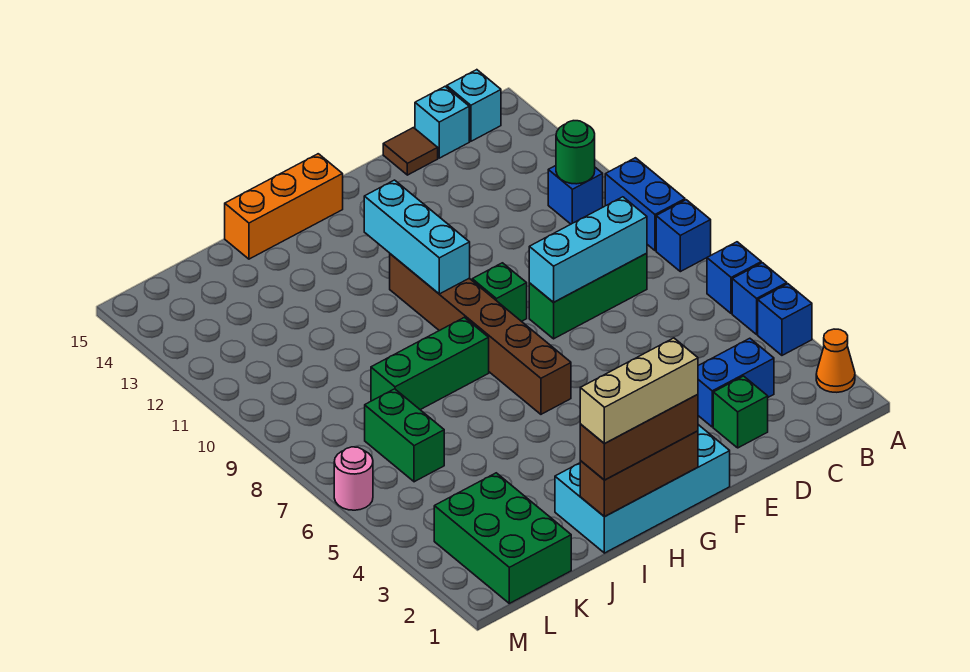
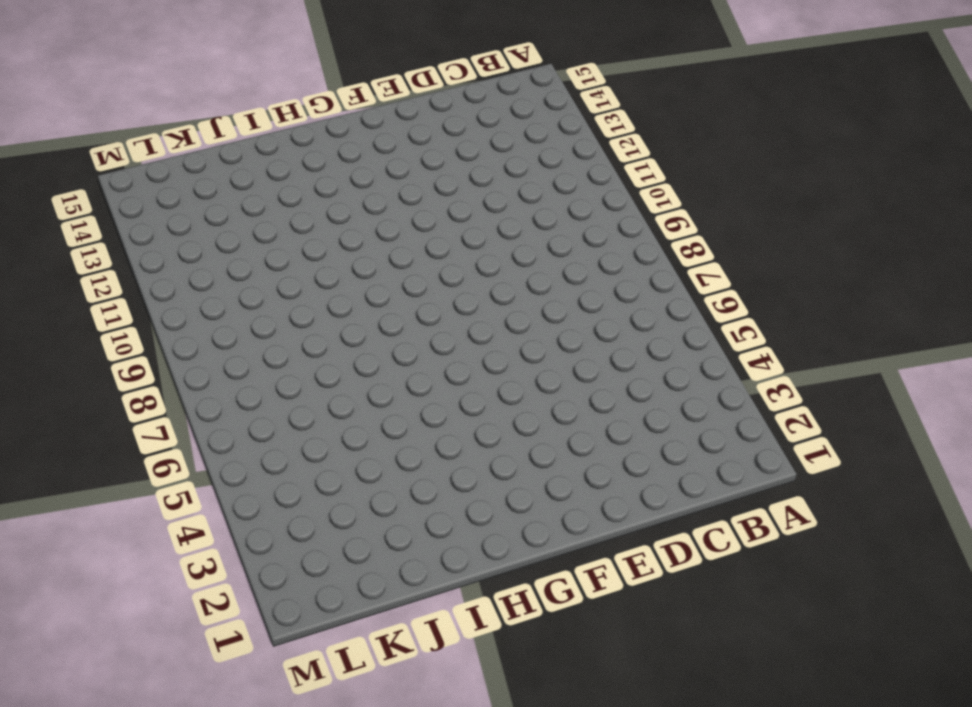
none -> orange cone A2 level 1
none -> blue brick A4 level 1
none -> blue brick A5 level 1

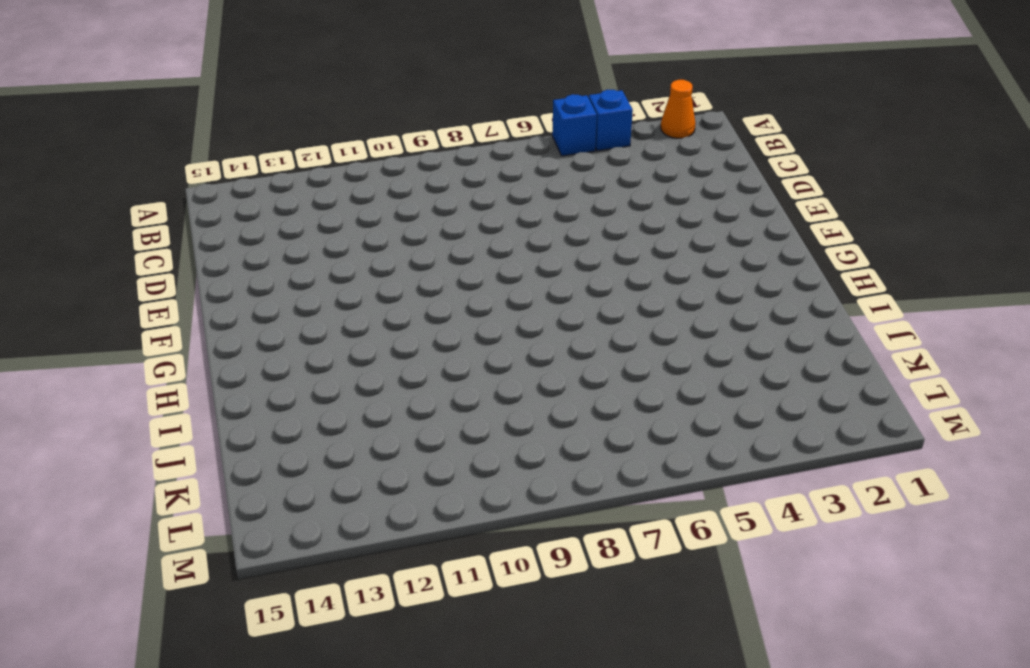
none -> blue brick A6 level 1
none -> blue brick A8 level 1
none -> blue brick A9:A10 level 1

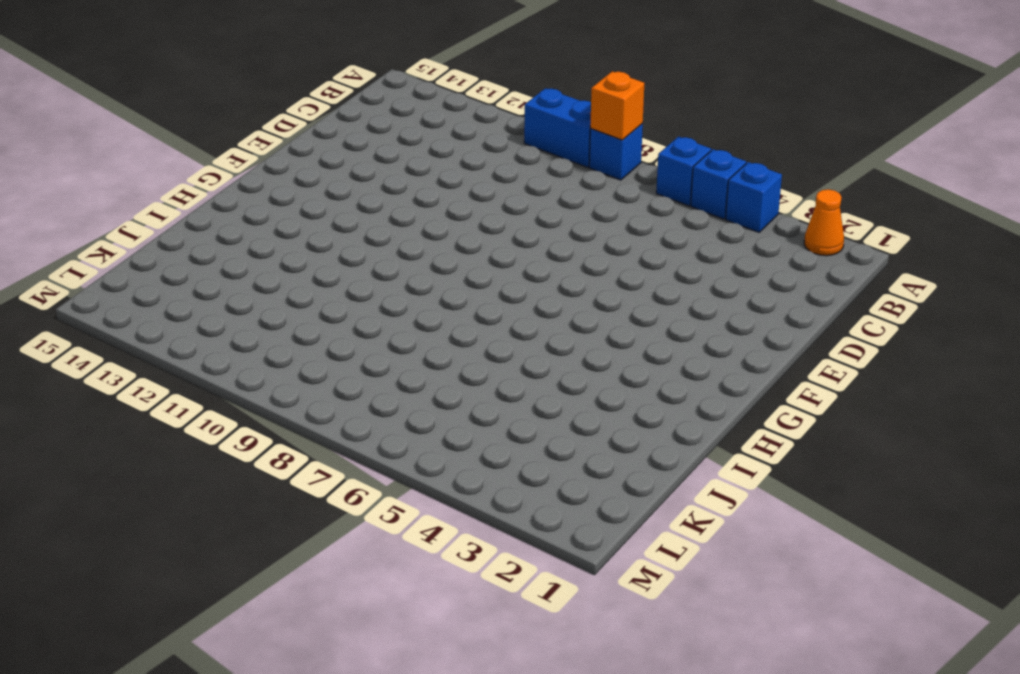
orange brick A8 level 2 -> none
none -> blue brick B11 level 1
none -> cyan brick B15 level 1
none -> blue brick C3:D3 level 1

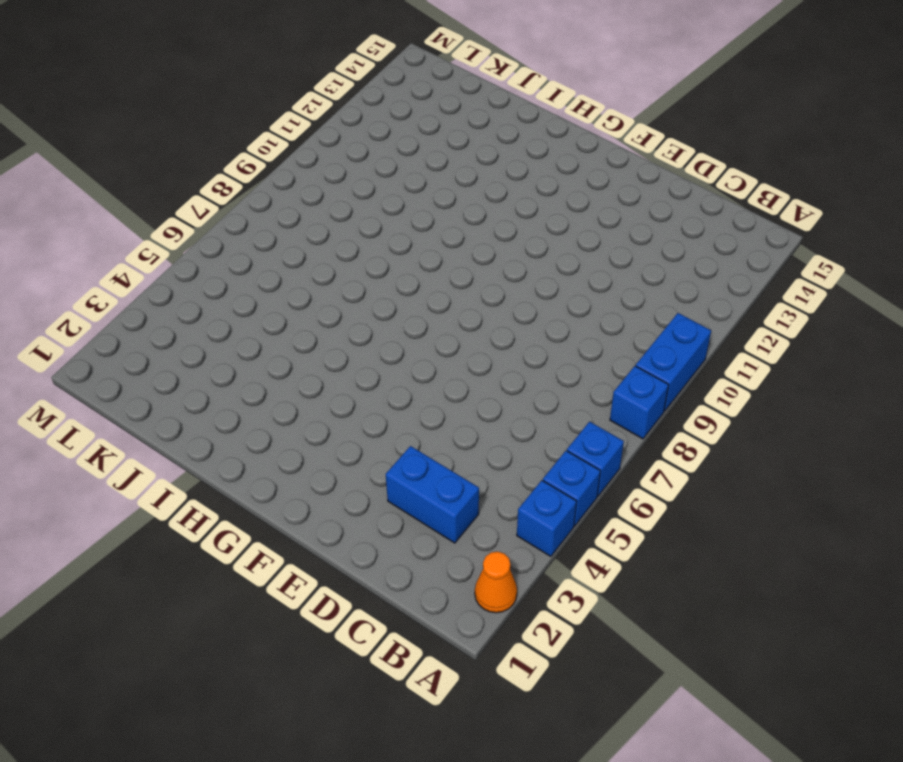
none -> blue brick B11 level 1
none -> cyan brick B15 level 1
none -> green brick C8:E8 level 1

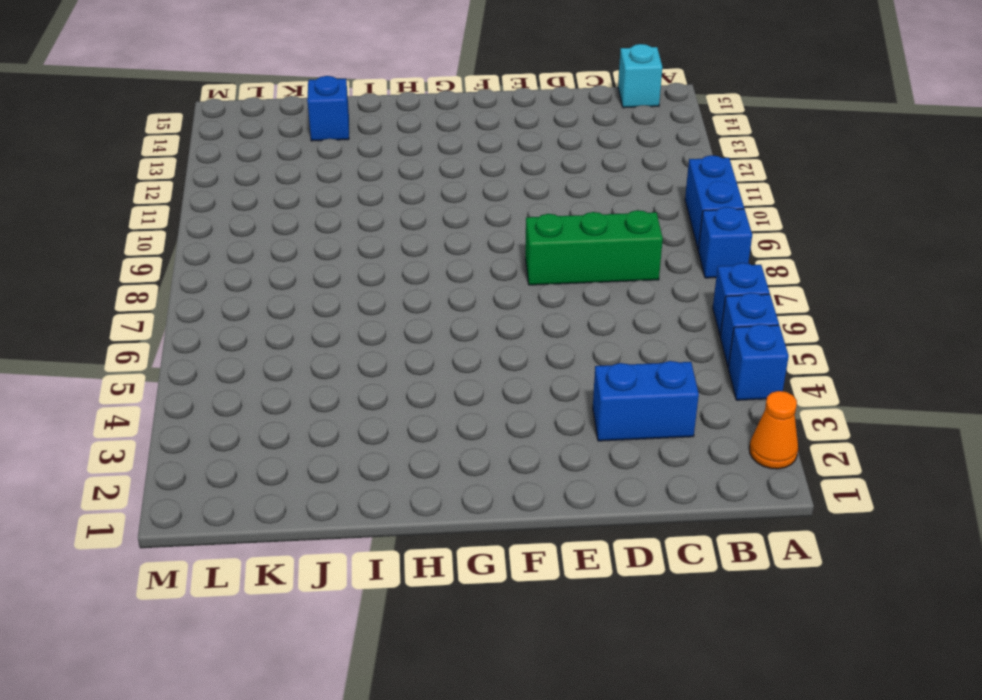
blue brick J14 level 1 -> blue brick B11 level 1
none -> cyan brick C15 level 1
none -> green brick D2 level 1
none -> brown tile D15 level 1

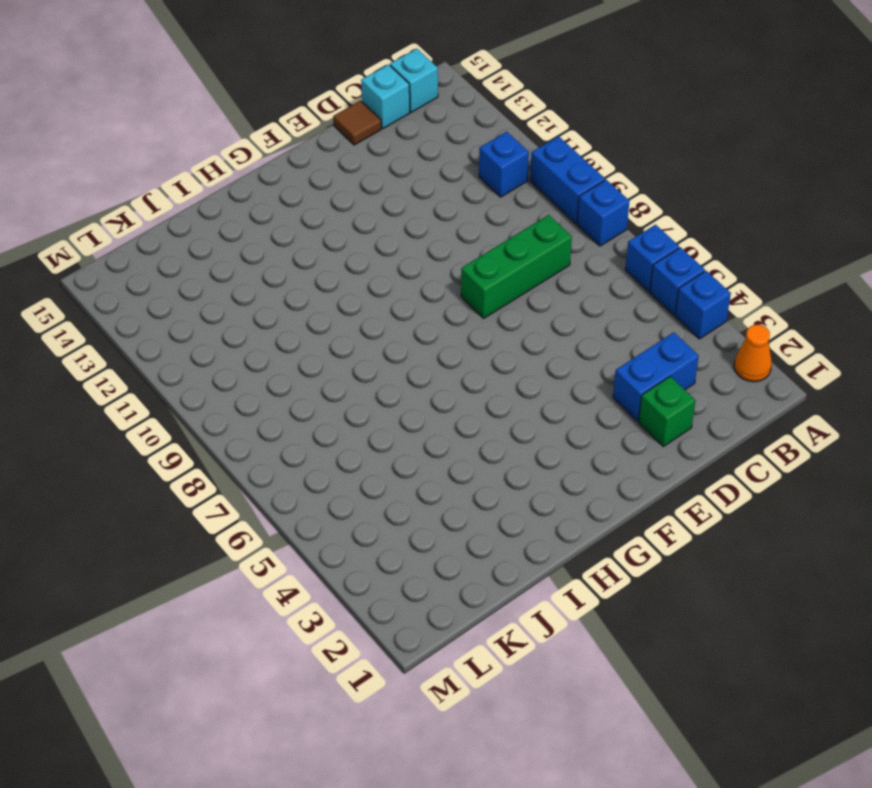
none -> cyan brick F1:I2 level 1
none -> green brick F9 level 1
none -> brown brick G6:G11 level 1

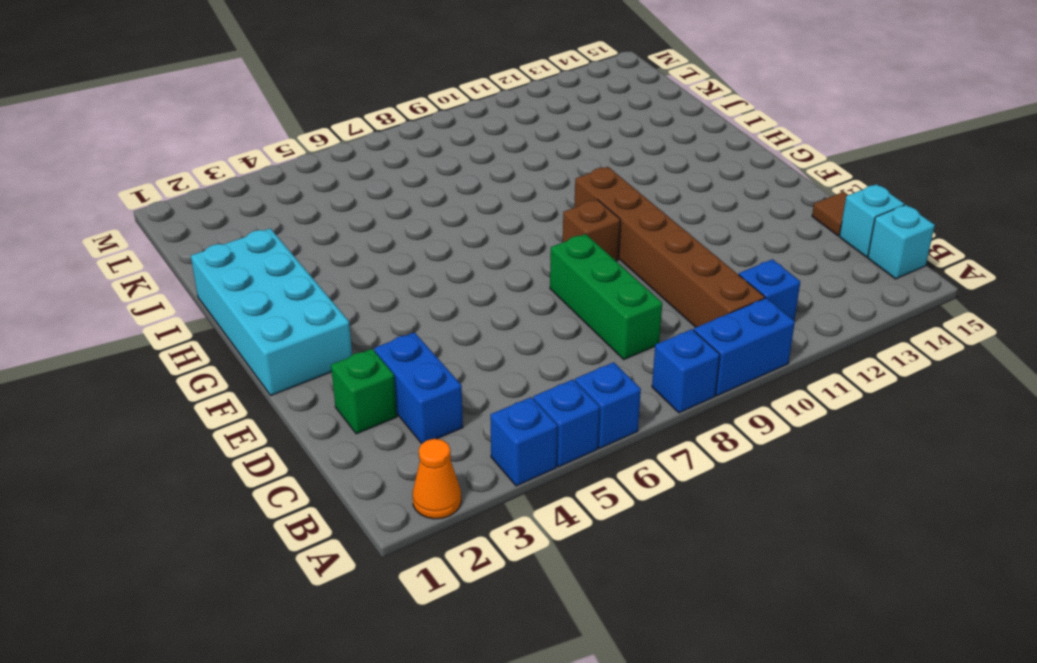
brown brick B10:G10 level 1 -> brown brick G6:G11 level 1
brown brick F9 level 1 -> green brick F9 level 1
none -> orange brick G15:I15 level 1
none -> green brick H8:J8 level 1
none -> green brick K1:L3 level 1

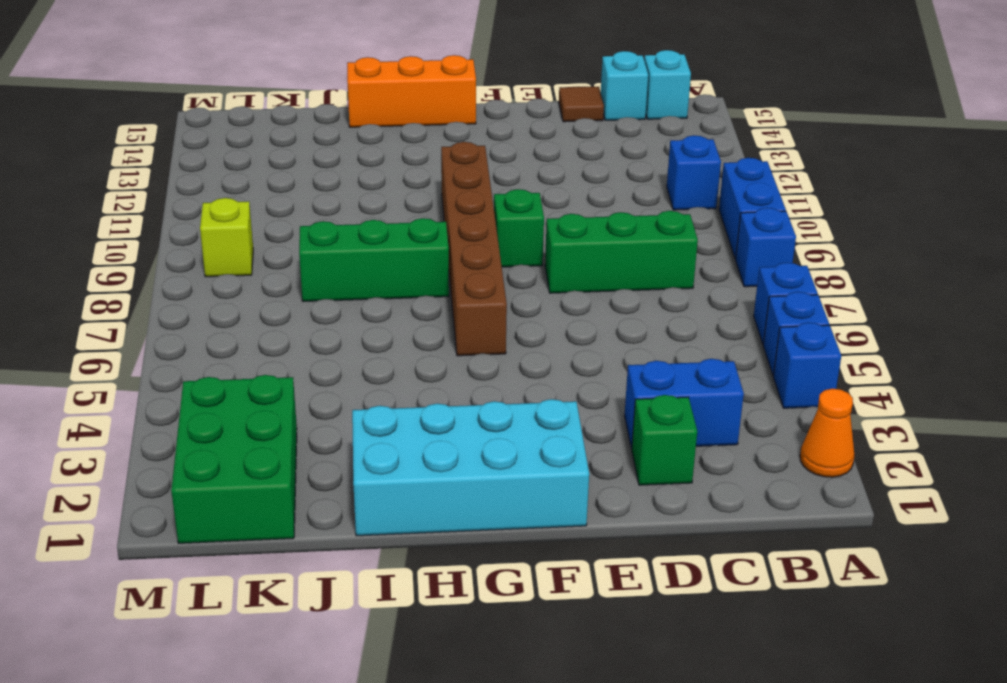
lime brick L9 level 1 -> none
none -> green brick K6:K7 level 1
none -> pink round brick M6 level 1
none -> green round brick B11 level 2

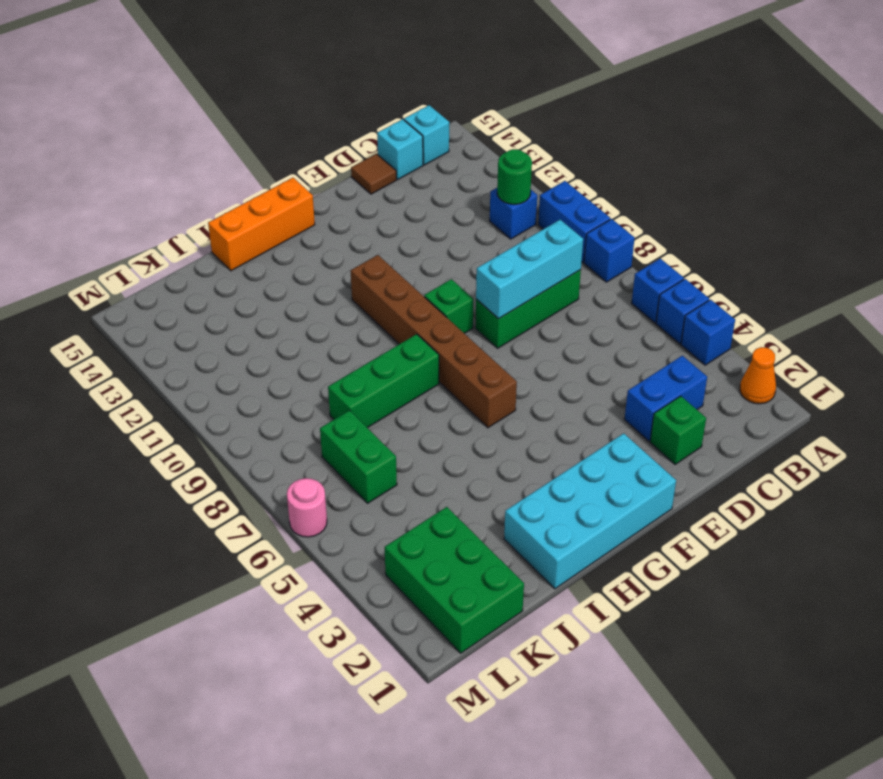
none -> brown brick G1:I1 level 2
none -> cyan brick G10:G12 level 2
none -> brown brick G1:I1 level 3

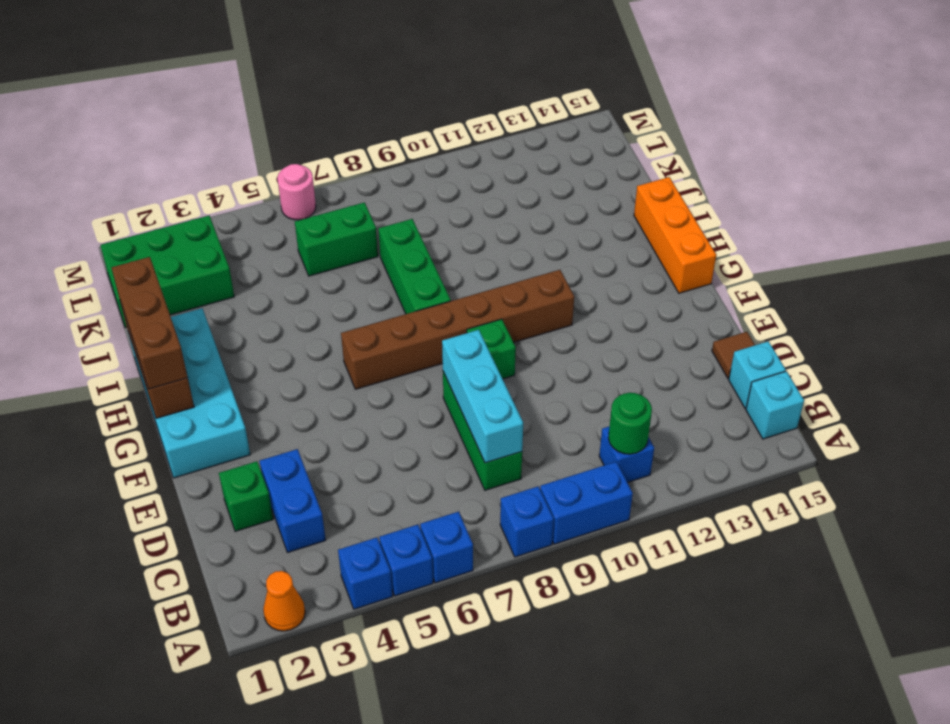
none -> cyan brick G10:G12 level 2
none -> tan brick G1:I1 level 4

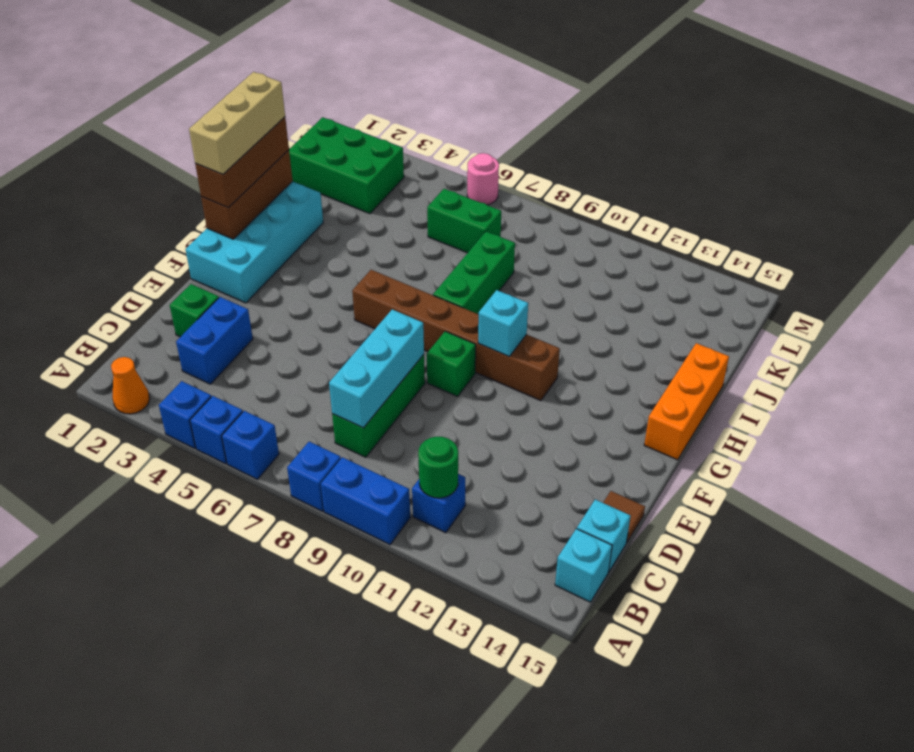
cyan brick G10 level 2 -> cyan brick G10:G12 level 2

